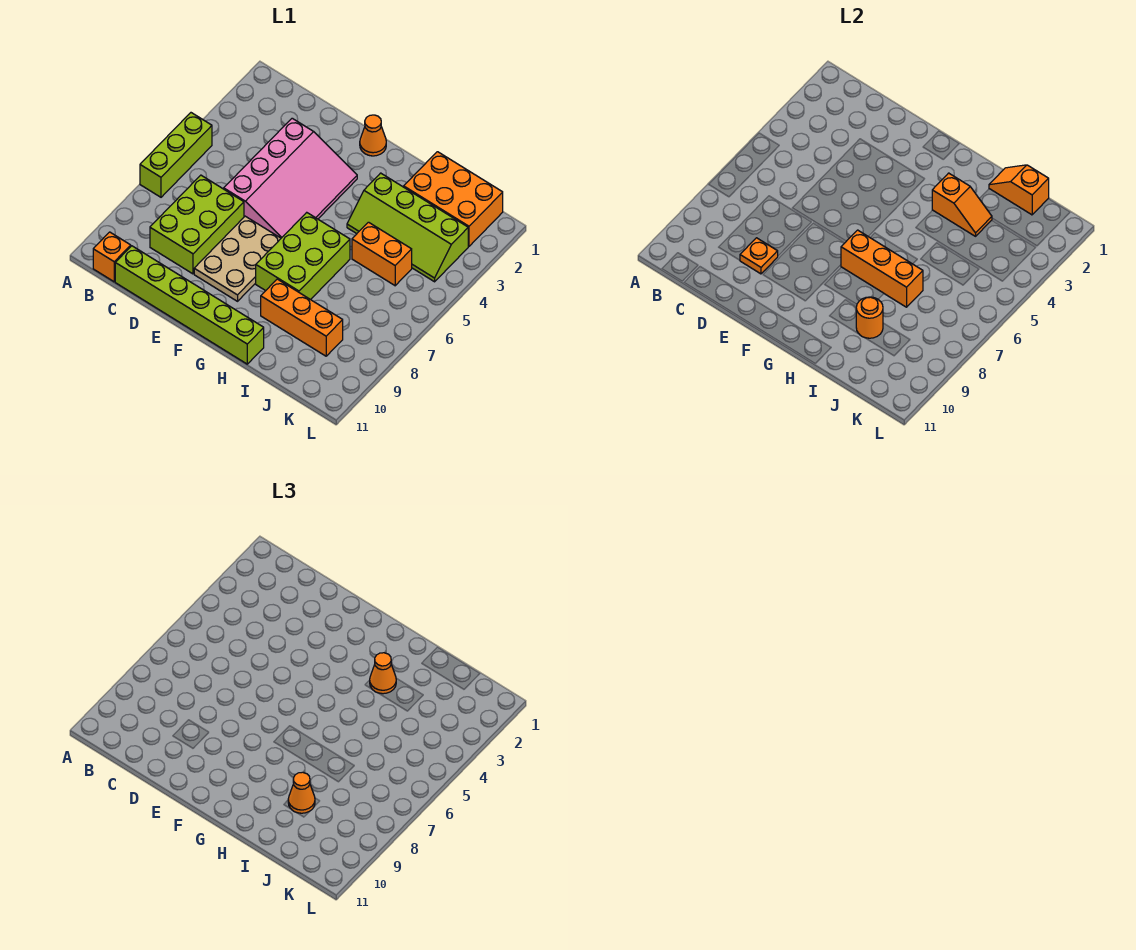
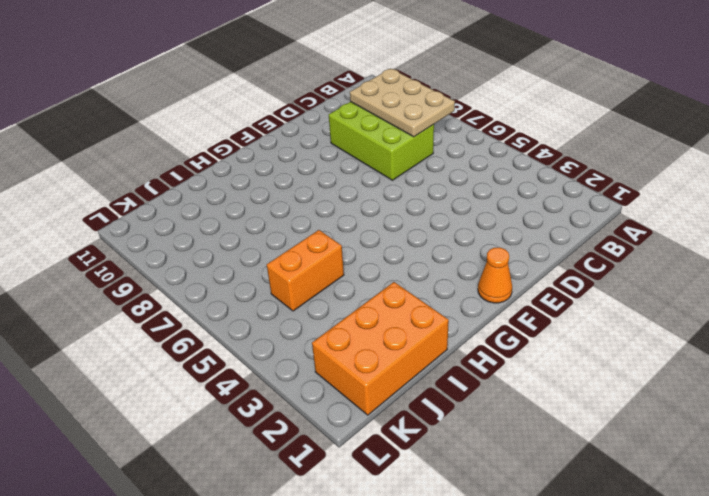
tan plate B7:C9 level 2 -> tan plate E7:F9 level 1
none -> lime brick A5:A7 level 1
none -> orange brick B11 level 1
none -> lime brick C11:H11 level 1

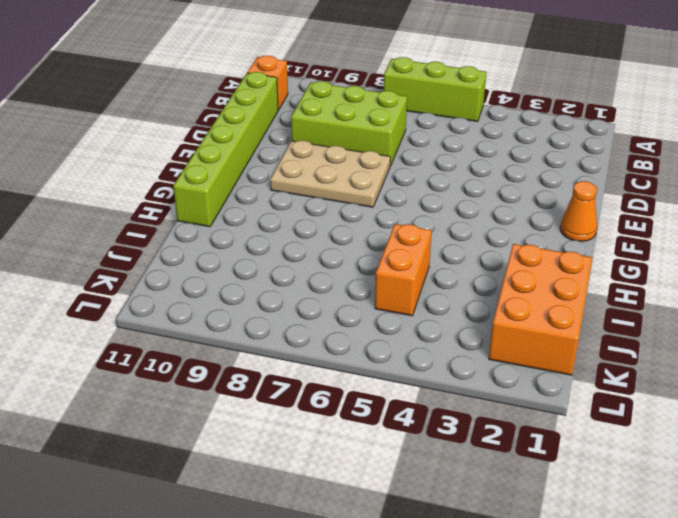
none -> pink slope D3:F6 level 1 top D
none -> lime brick G6:H8 level 1
none -> lime slope H3:K4 level 1 top 3

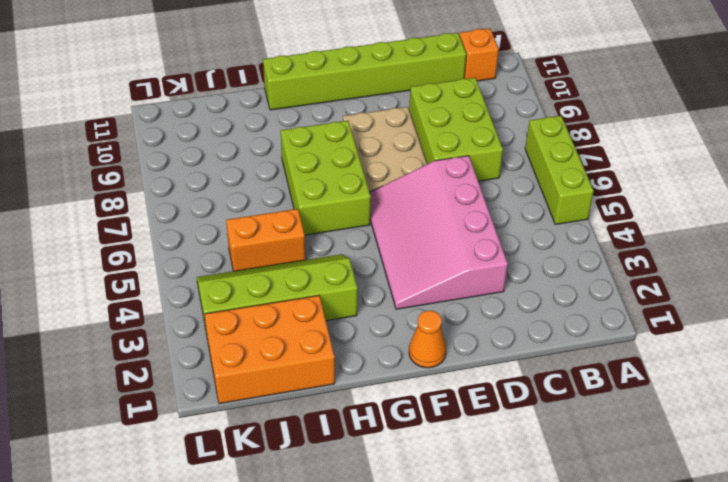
none -> orange brick H9:J9 level 1
none -> orange plate D9 level 2
none -> orange brick G7:I7 level 2

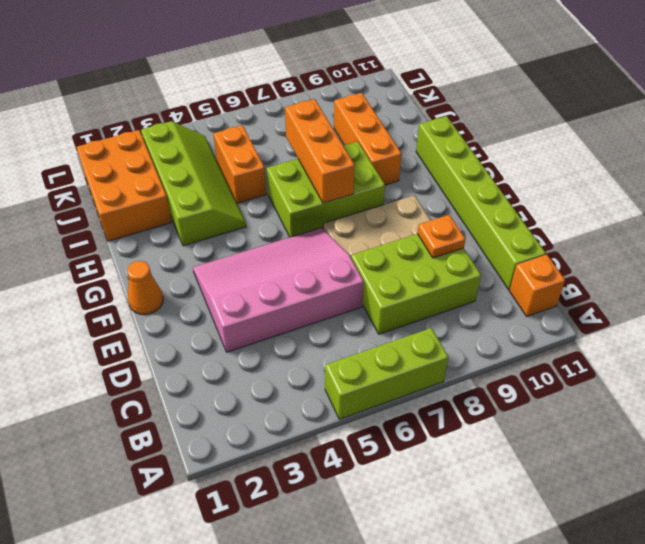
none -> orange slope H3:I3 level 2 top H
none -> orange slope I1:J1 level 2 top J
none -> orange round brick I9 level 2

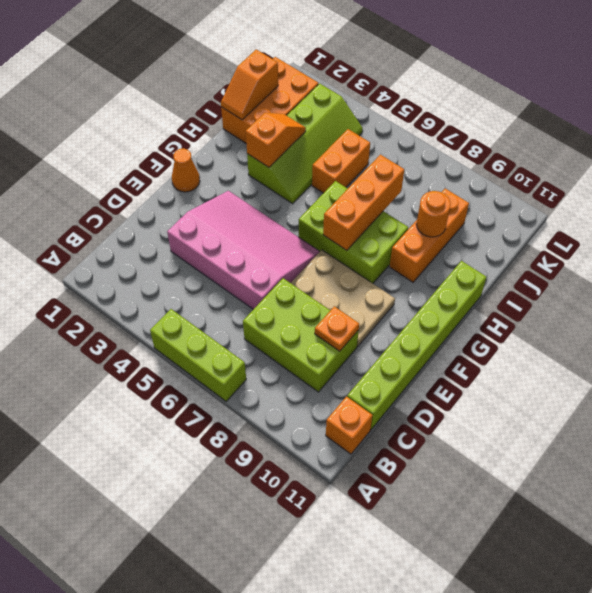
none -> orange cone H3 level 3
none -> orange cone I9 level 3

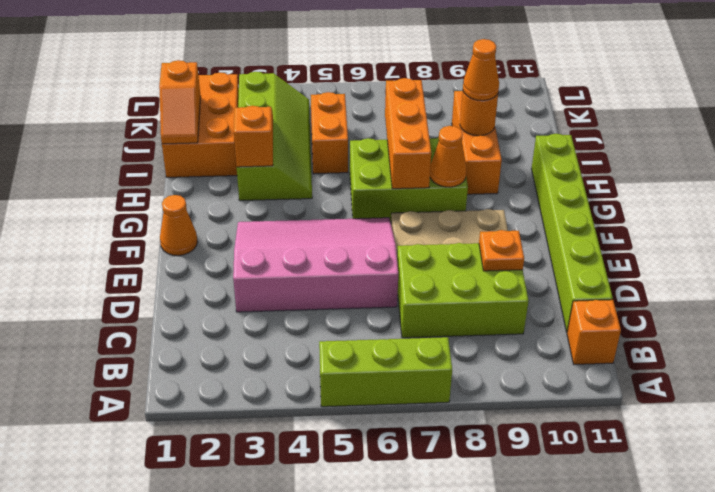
orange cone G8 level 2 -> orange cone H3 level 3

